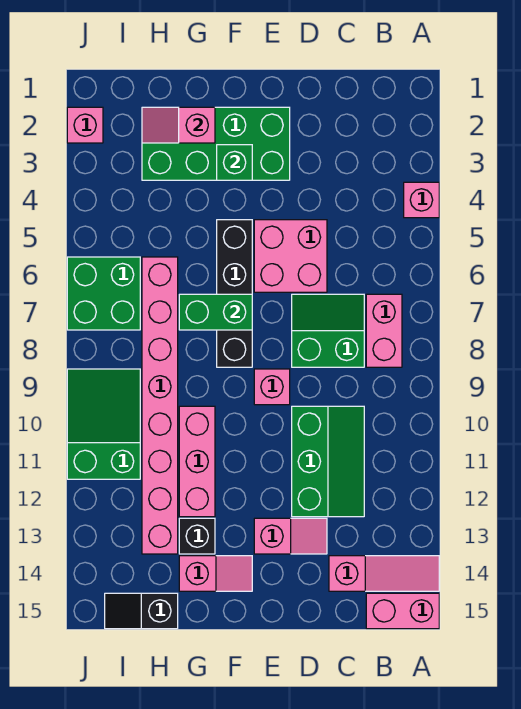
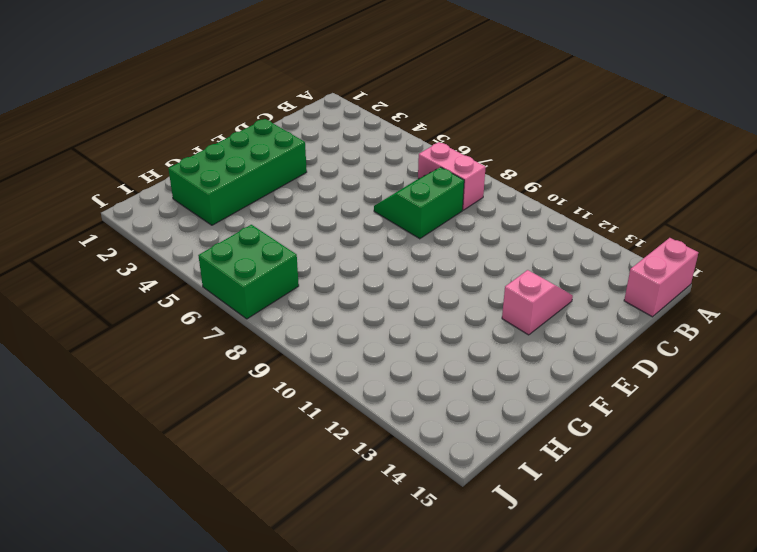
none -> pink brick A4 level 1
none -> pink slope A14:C14 level 1 top C
none -> green slope C10:D12 level 1 top D

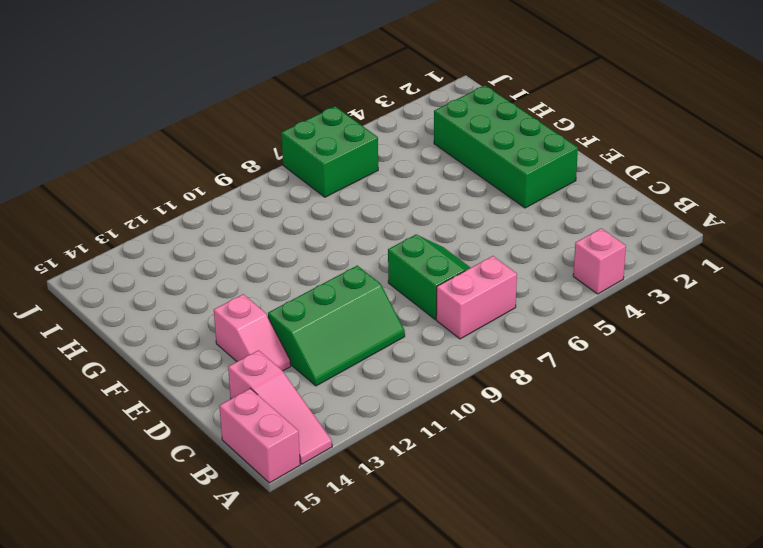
none -> pink brick D5:E6 level 1
none -> pink brick E9 level 1
none -> black brick F5:F8 level 1

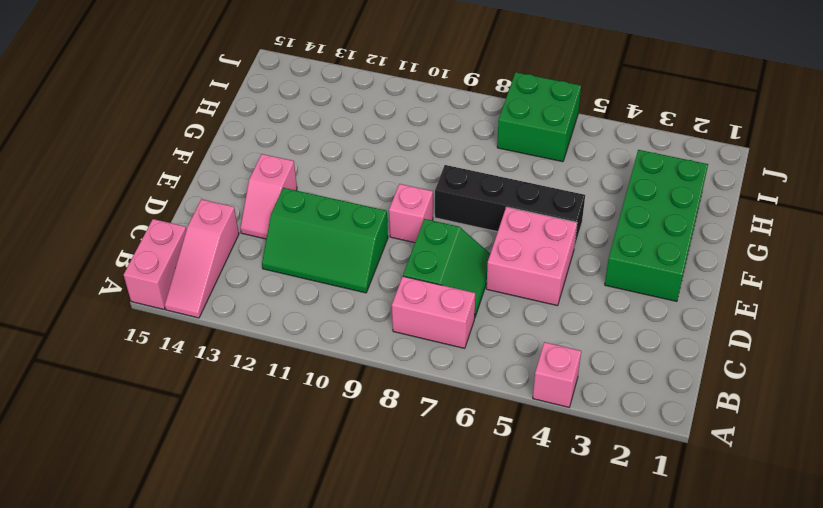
none -> pink slope F14:G14 level 1 top G
none -> pink brick G10:G12 level 1
none -> black brick G13 level 1

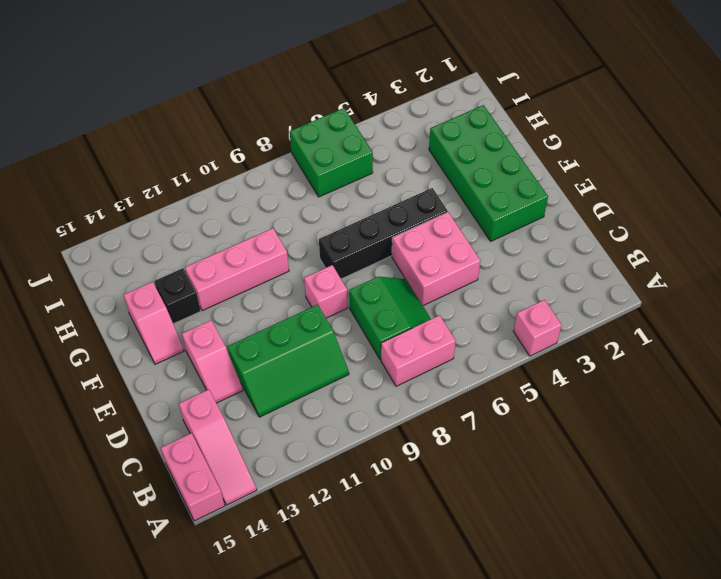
none -> pink brick H6:H13 level 1
none -> black slope H15:I15 level 1 top H
none -> green slope I9:J11 level 1 top 11

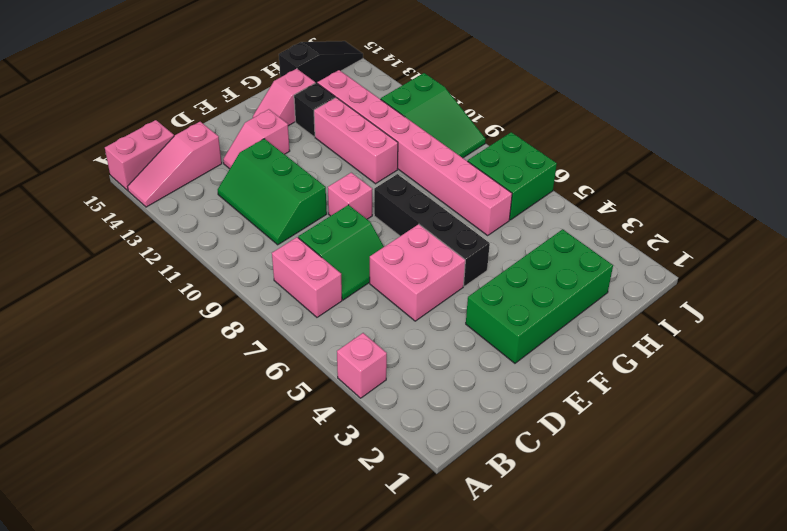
black slope H15:J15 level 1 top H -> black slope H15:I15 level 1 top H
none -> pink brick J2 level 1
none -> green brick F3 level 2
none -> green brick F7:G7 level 2

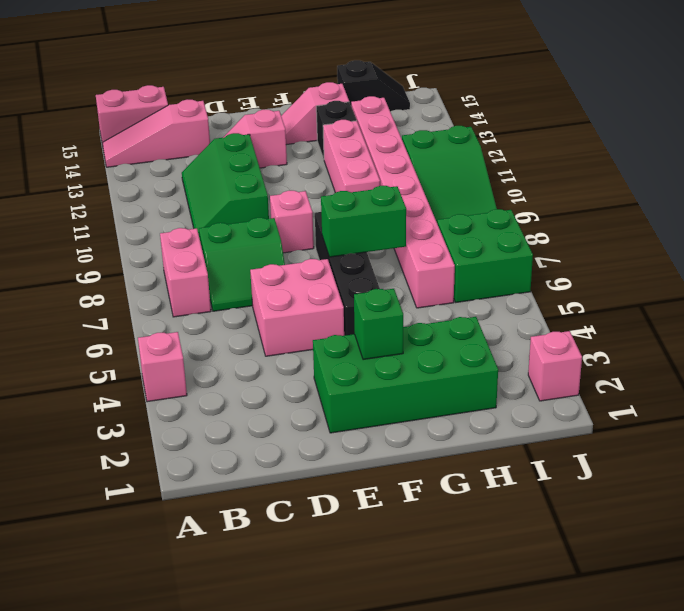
none -> pink slope G2:H2 level 2 top G

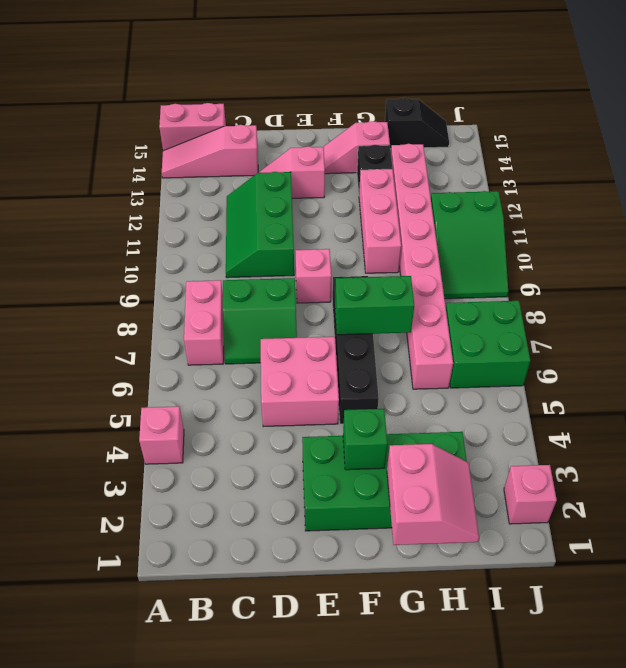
pink slope G1:H2 level 2 top G -> pink slope G2:H2 level 2 top G

